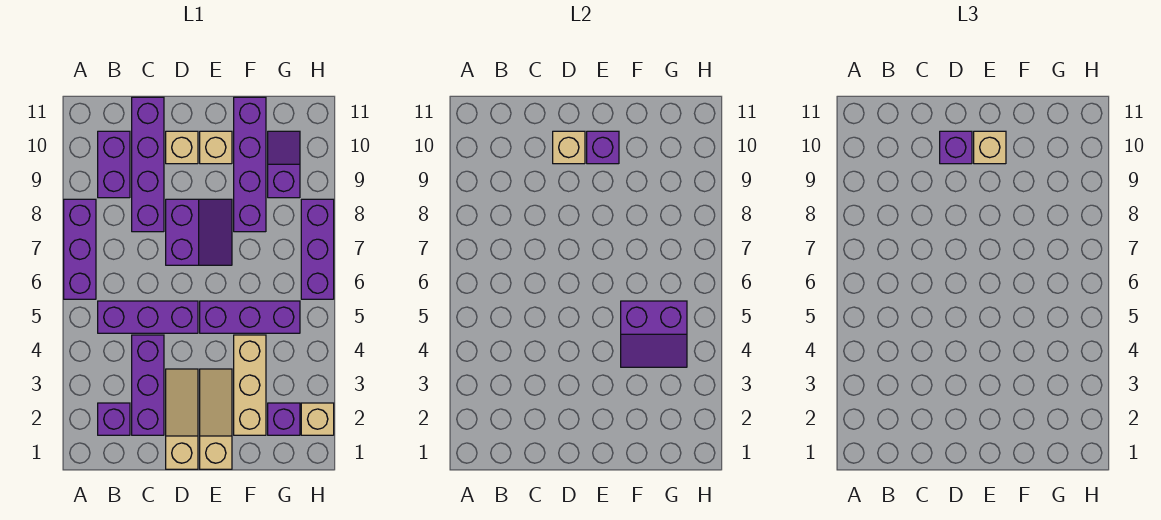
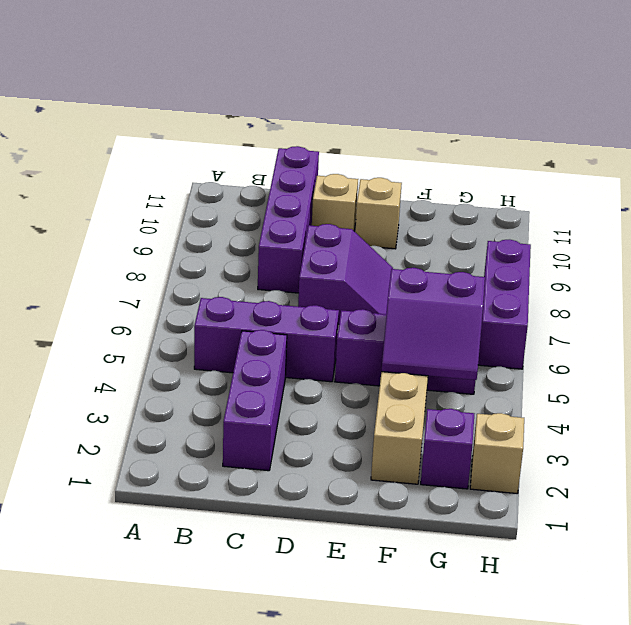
none -> purple brick A6:A8 level 1
none -> purple brick B2 level 1
none -> purple brick B9:B10 level 1

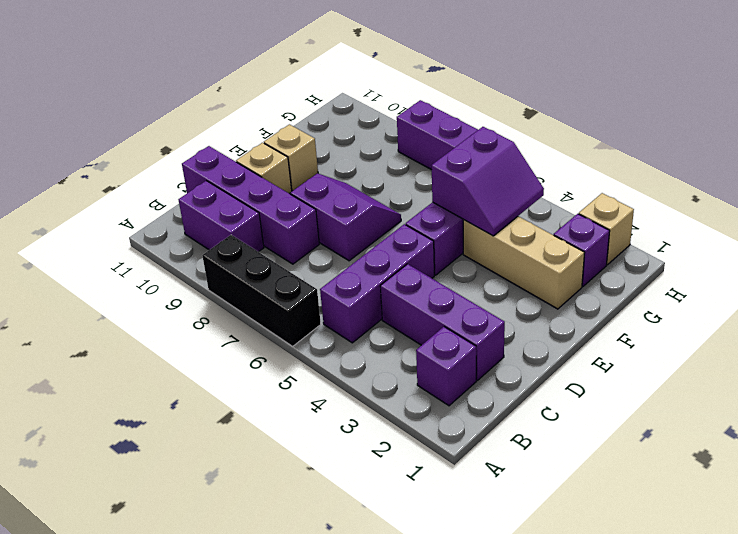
black brick A6:A8 level 1 -> purple brick A6:A8 level 1
none -> tan slope D1:D3 level 1 top 1
none -> tan slope E1:E3 level 1 top 1
none -> purple brick F8:F11 level 1

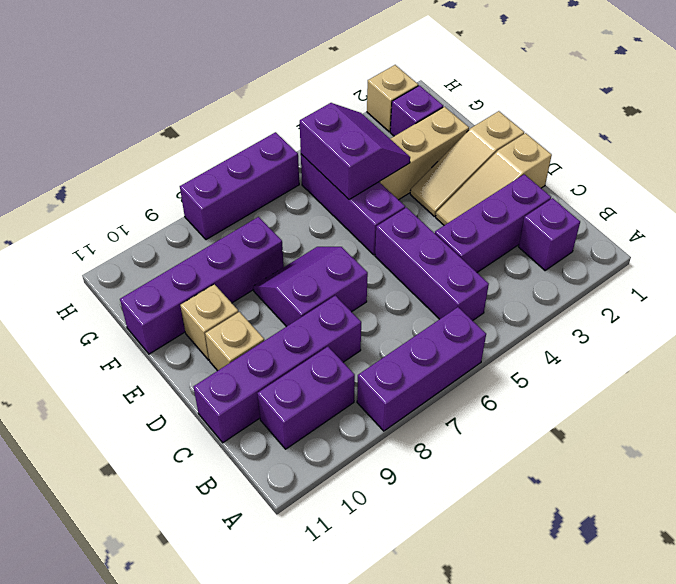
none -> purple slope G9:G10 level 1 top 9
none -> tan brick D10 level 2
none -> purple brick E10 level 2

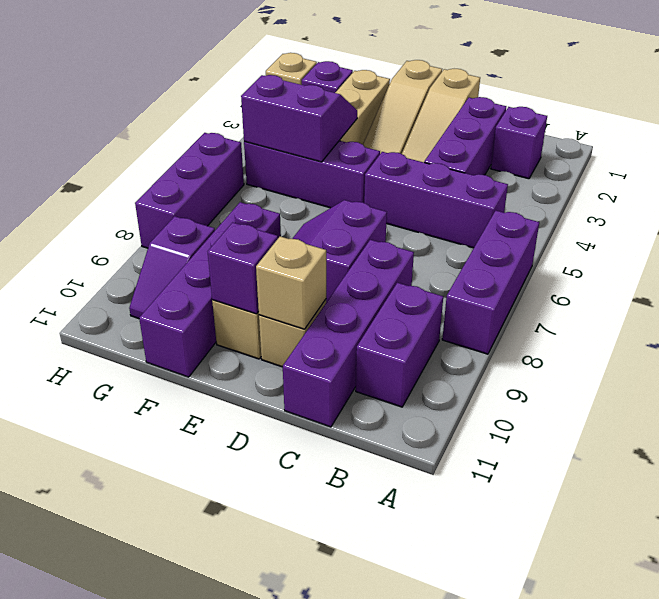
none -> purple brick D10 level 3
none -> tan brick E10 level 3

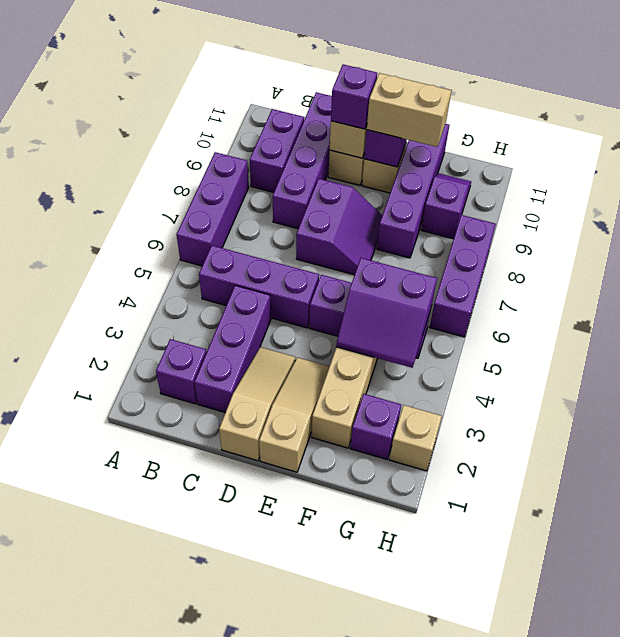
tan brick E10:F10 level 3 -> tan brick E10 level 3

